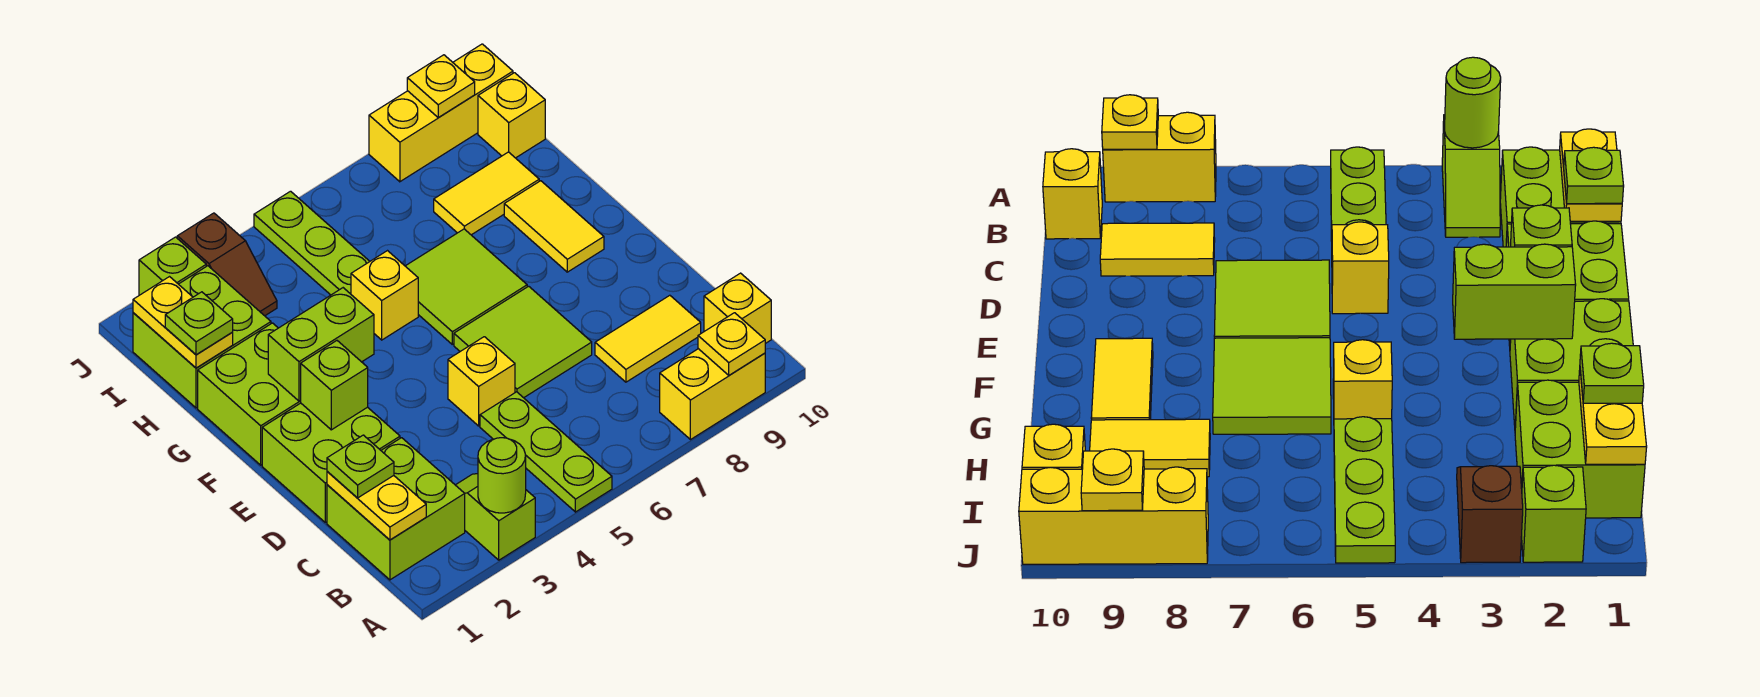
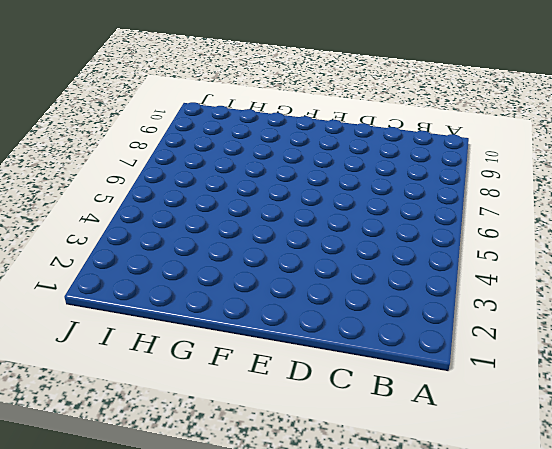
none -> lime slope A3:B3 level 1 top A
none -> lime plate A5:C5 level 1
none -> yellow brick A8:A9 level 1

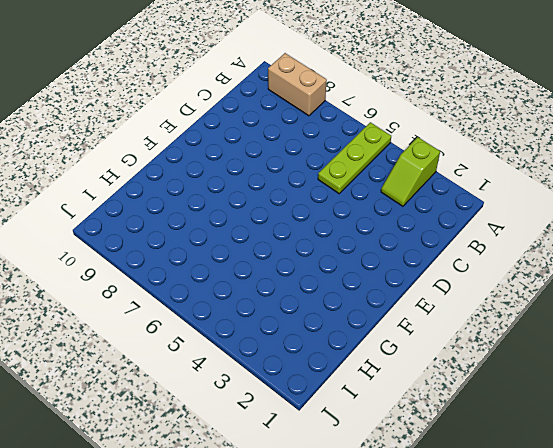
tan brick A8:A9 level 1 -> yellow brick A8:A9 level 1
none -> lime brick B1:C2 level 1
none -> yellow brick B10 level 1
none -> yellow tile C8:C9 level 1

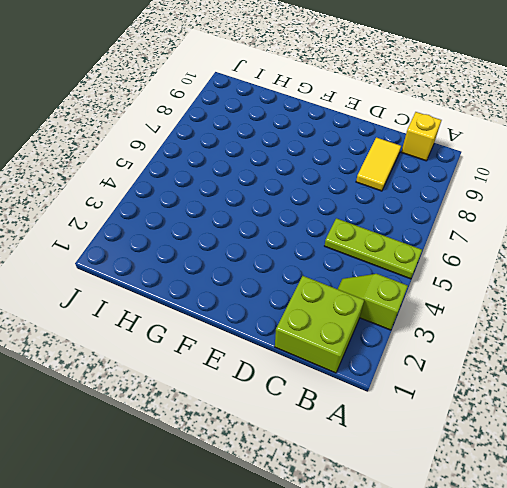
none -> yellow brick A8:A9 level 1
none -> lime brick D1:E2 level 1
none -> yellow brick D5 level 1

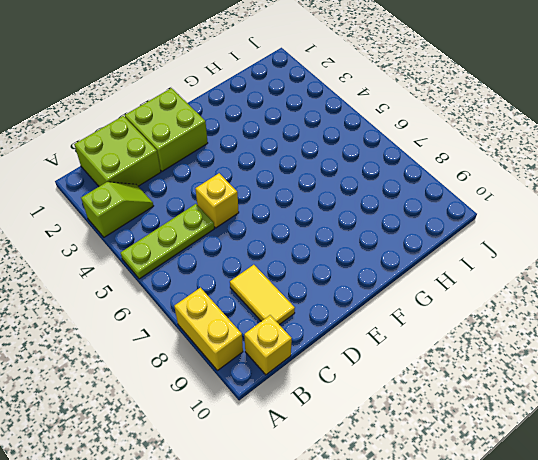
none -> lime tile D6:E7 level 1
none -> lime brick F1:G2 level 1
none -> lime tile F6:G7 level 1

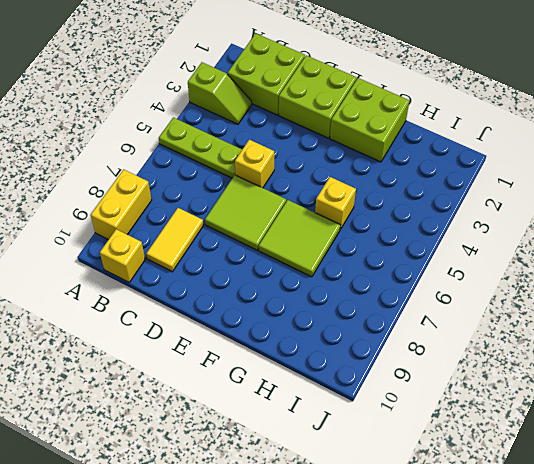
none -> yellow tile F9:G9 level 1
none -> lime brick H1:I2 level 1
none -> lime plate H5:J5 level 1

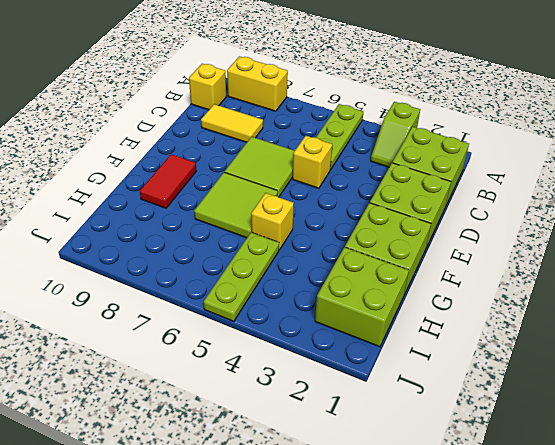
red tile F9:G9 level 1 -> yellow tile F9:G9 level 1
none -> yellow tile H8:H9 level 1
none -> brown slope I3:J3 level 1 top J
none -> yellow brick I10 level 1

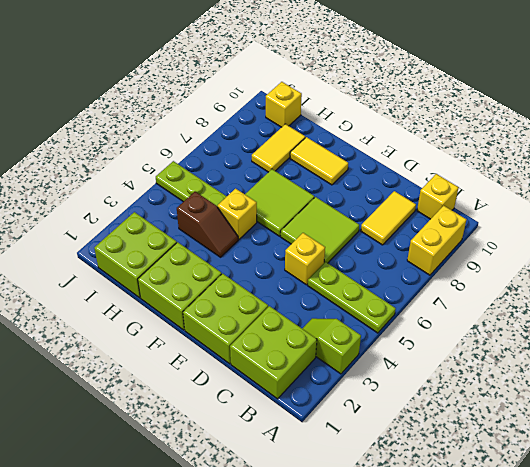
brown slope G4:H4 level 1 top H -> brown slope I3:J3 level 1 top J
none -> lime brick J2 level 1
none -> yellow brick J8:J10 level 1
none -> lime round brick A3 level 2

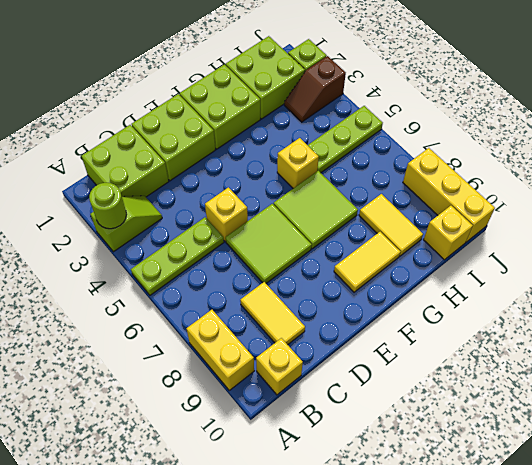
none -> yellow plate A9 level 2
none -> yellow plate B1:C1 level 2
none -> lime brick E2 level 2

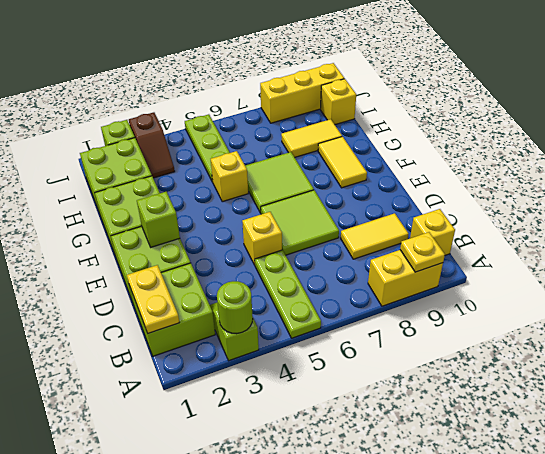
none -> lime brick F2:F3 level 2
none -> yellow plate H1:I1 level 2
none -> yellow plate J9 level 2

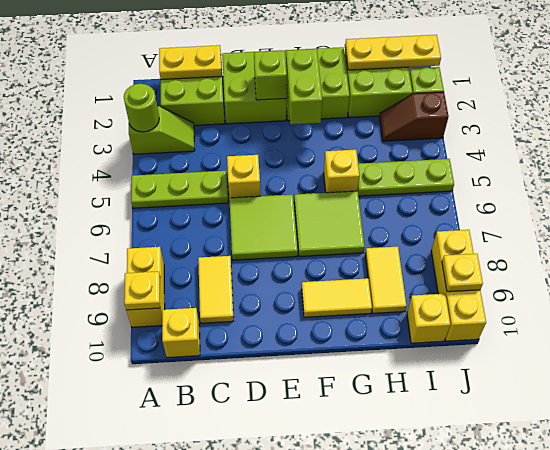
yellow plate H1:J1 level 2 -> yellow plate H1:I1 level 2
none -> lime plate C1 level 3
none -> lime plate H1 level 3

